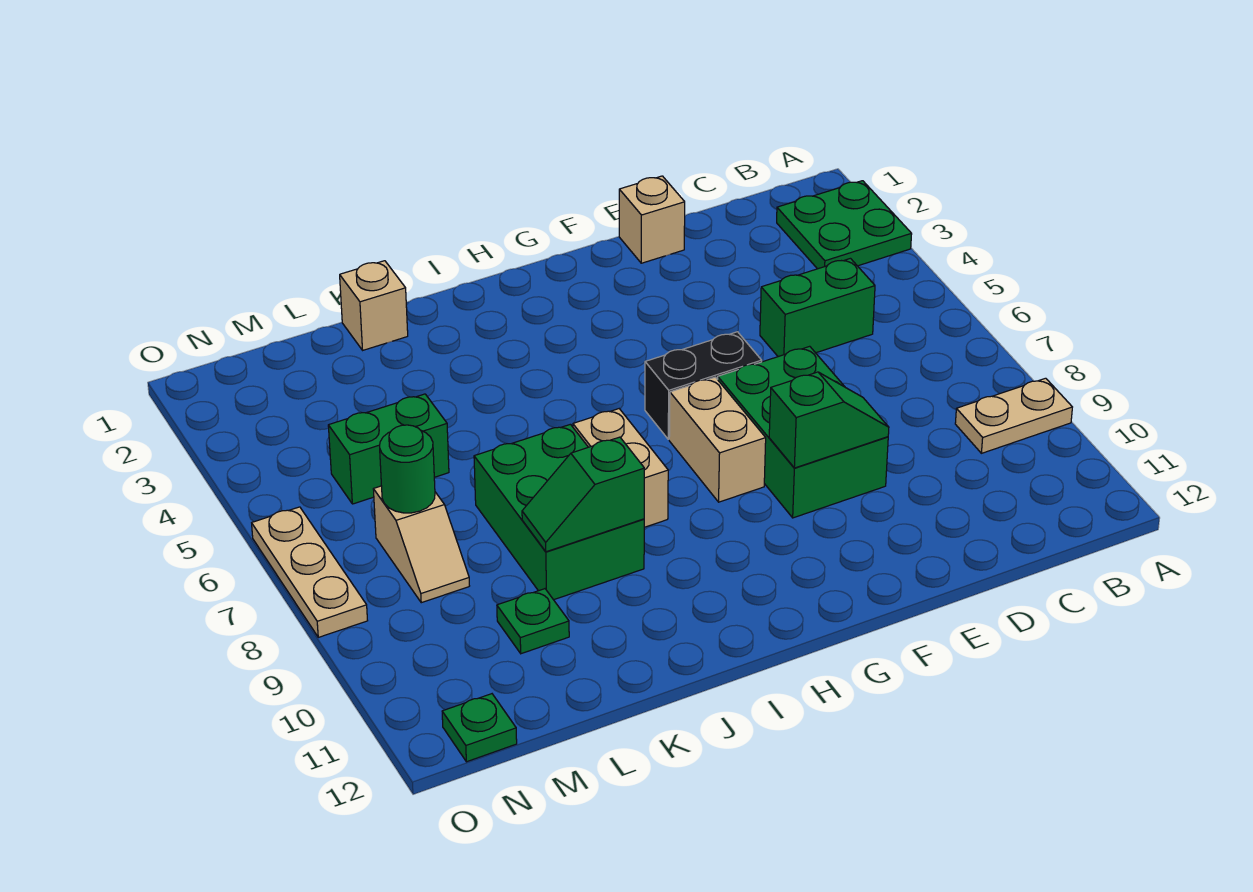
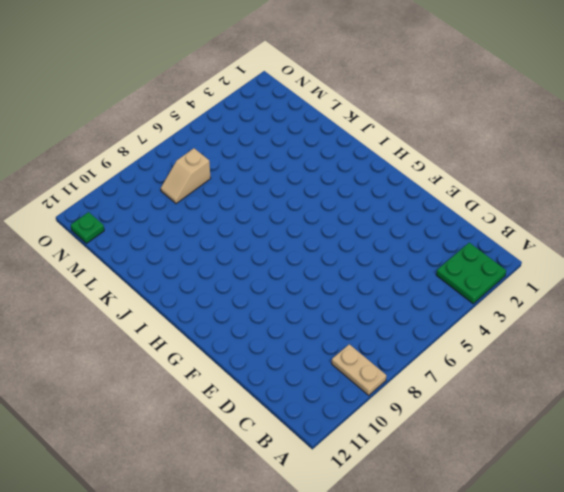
none -> green brick C5:D5 level 1
none -> tan brick E1 level 1
none -> green brick E7:F9 level 1

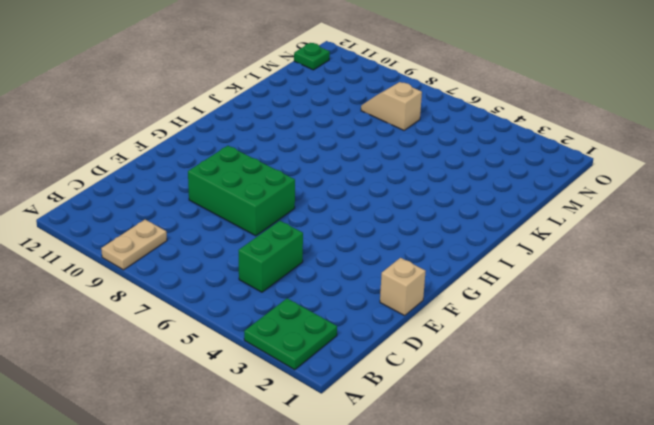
none -> black brick F6:G6 level 1
none -> tan brick G7:G8 level 1
none -> tan brick I7:I8 level 1

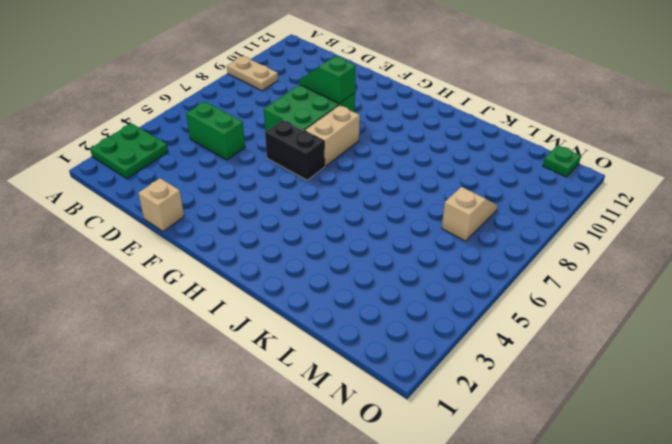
none -> tan brick I7:I8 level 1
none -> green brick J7:K9 level 1
none -> tan brick K1 level 1

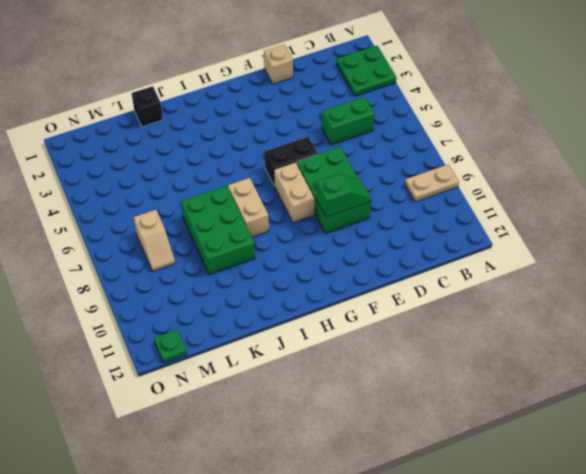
black brick K1 level 1 -> tan brick K1 level 1
none -> green brick L5:M5 level 1
none -> green plate L10 level 1
none -> tan plate O6:O8 level 1

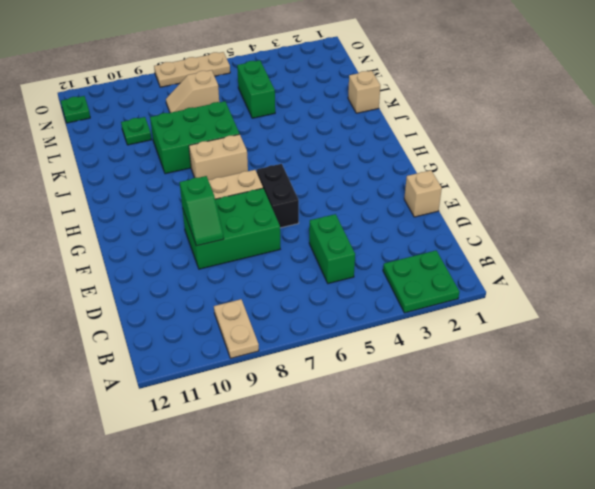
none -> green slope J9:K9 level 2 top J
none -> green round brick M7 level 2

